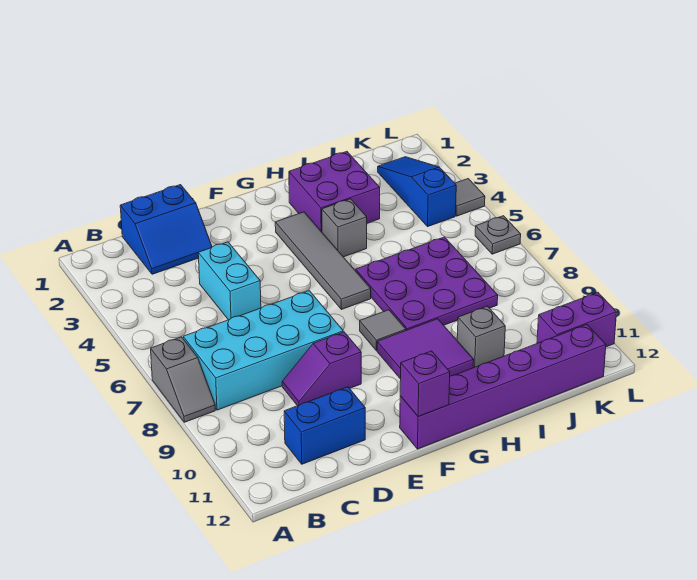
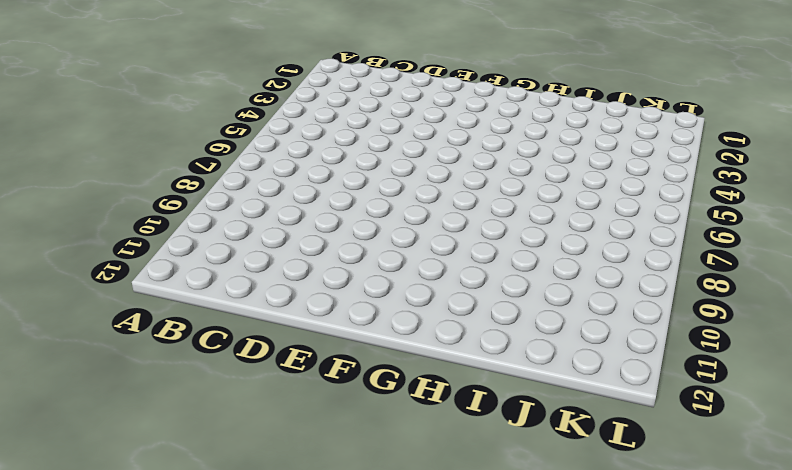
none -> grey slope A7:A8 level 1 top 7
none -> cyan brick B7:E8 level 1
none -> blue slope C1:D2 level 1 top 1

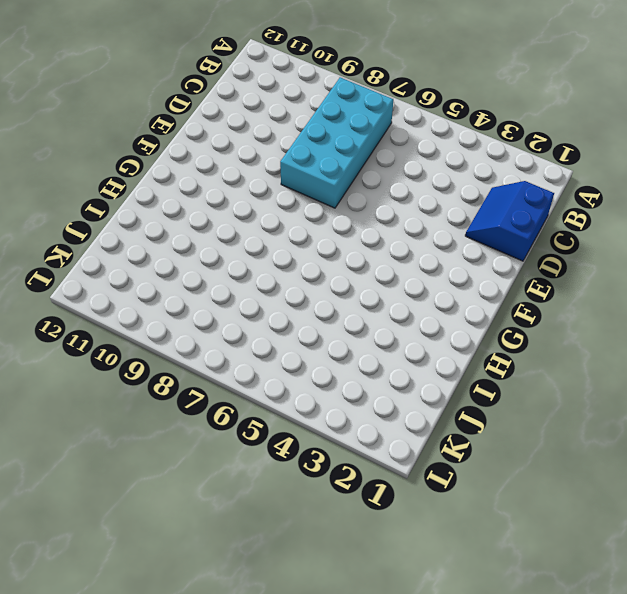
none -> grey slope A7:A8 level 1 top 7
none -> blue brick C11:D11 level 1
none -> cyan brick D4:D5 level 1

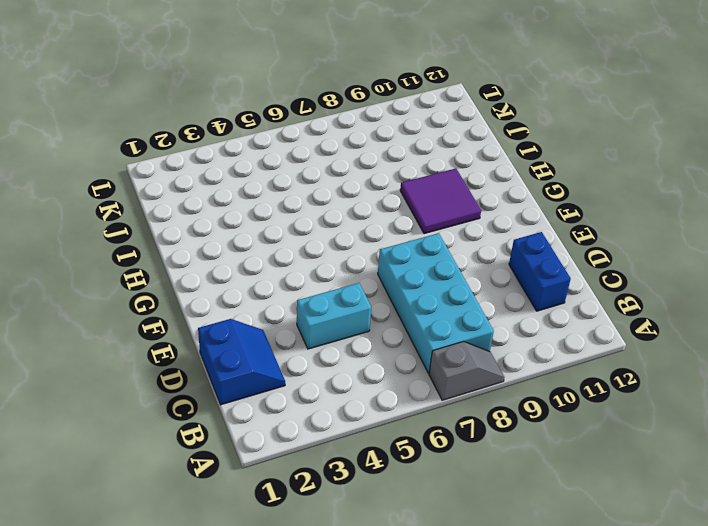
none -> purple slope D9:E9 level 1 top E
none -> purple brick F12:K12 level 1
none -> grey tile G3:G6 level 1

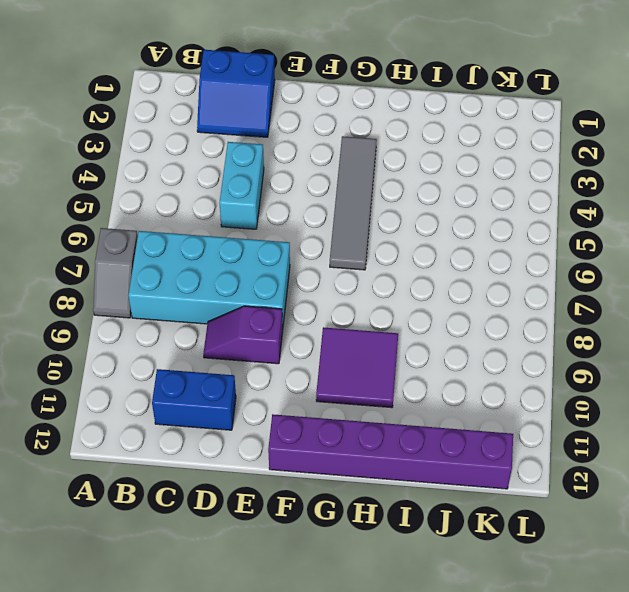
none -> grey tile G8 level 1
none -> purple brick H2:I3 level 1
none -> grey brick H4 level 1

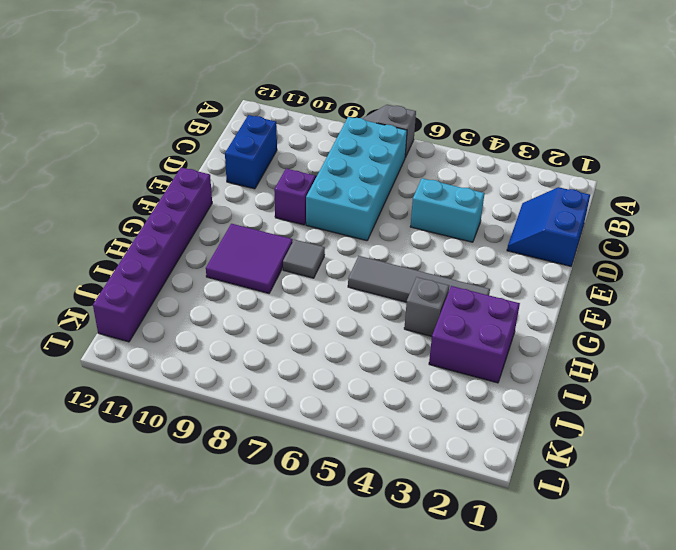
none -> purple plate H6:J8 level 1
none -> grey brick I10 level 1
none -> blue slope K2:K4 level 1 top 4

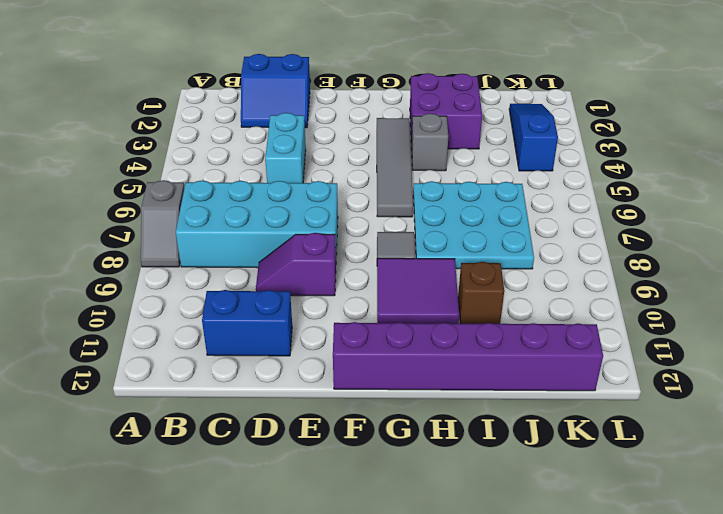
cyan plate H6:J8 level 1 -> purple plate H6:J8 level 1
brown brick I10 level 1 -> grey brick I10 level 1
none -> purple brick K11:L11 level 1
none -> grey tile L4 level 1
none -> grey plate L6 level 1

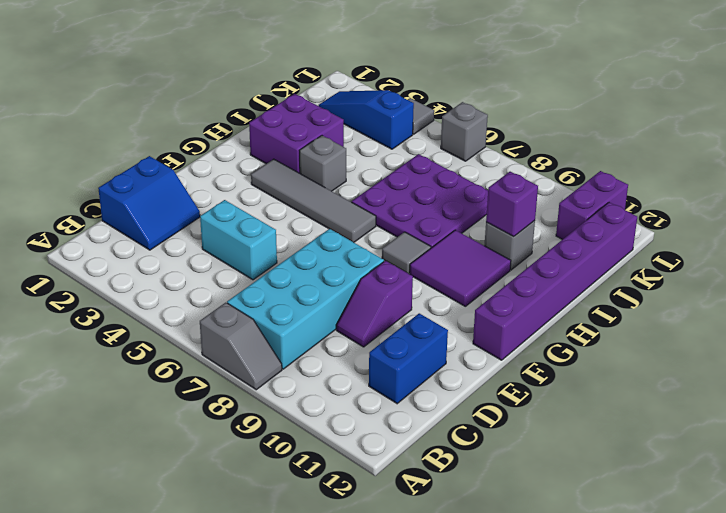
purple brick I10 level 2 -> purple brick F12 level 2
grey brick L6 level 1 -> grey plate L6 level 1

